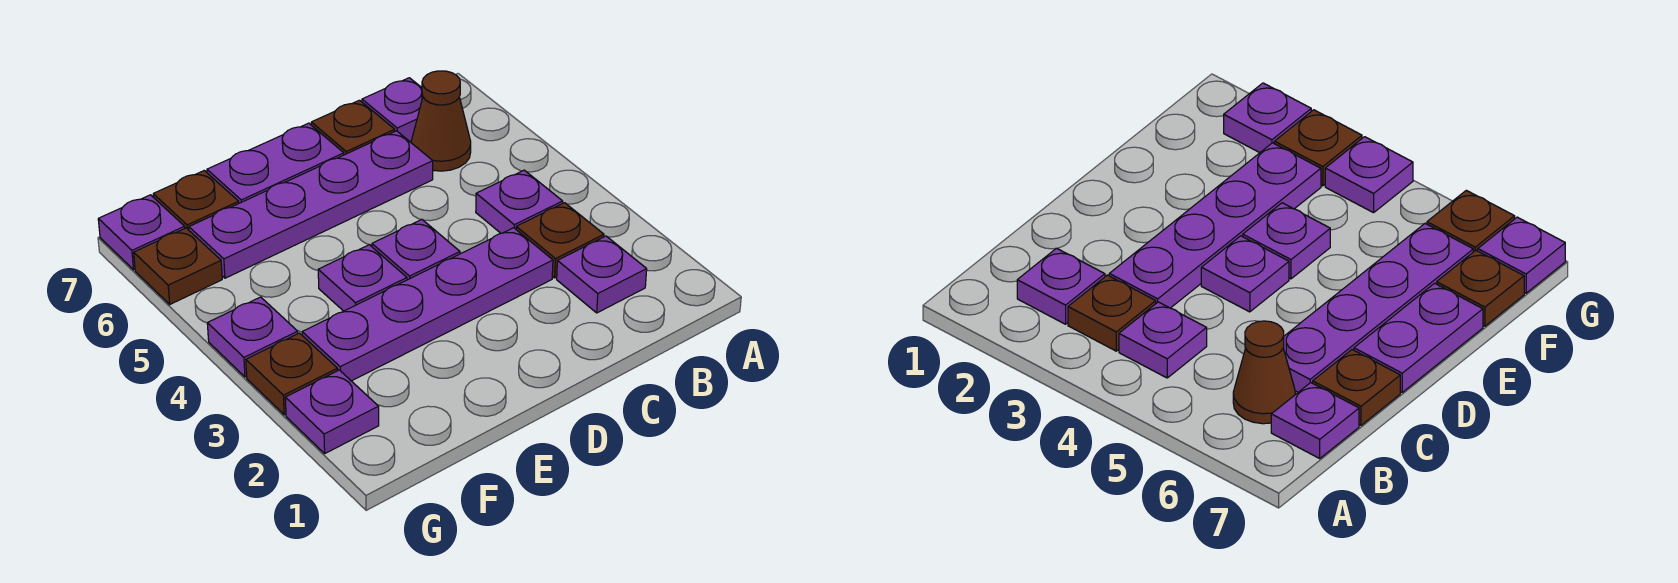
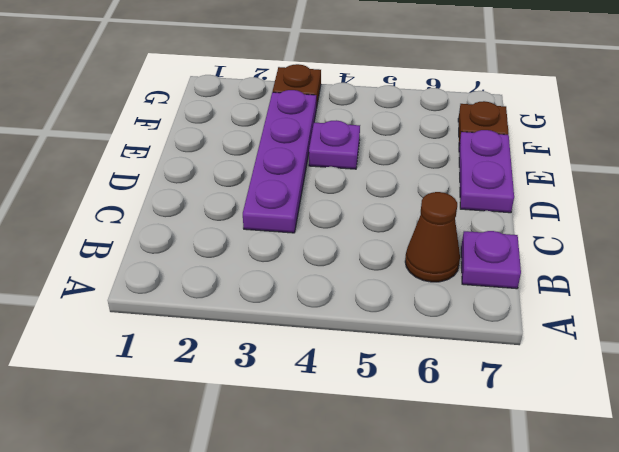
none -> purple plate B2 level 1
none -> brown plate B3 level 1
none -> purple plate B4 level 1

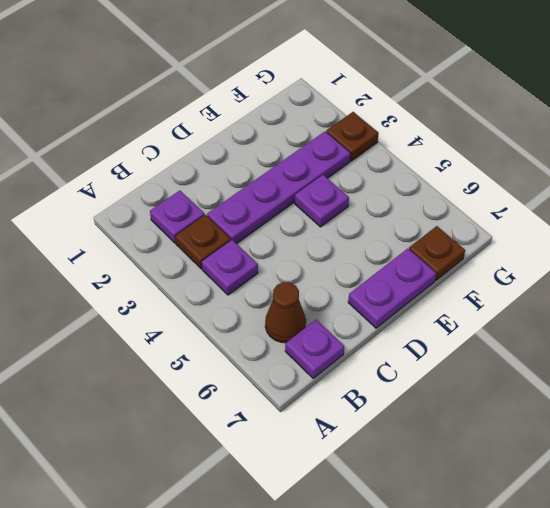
none -> purple plate C6:F6 level 1
none -> brown plate C7 level 1
none -> purple plate D4 level 1

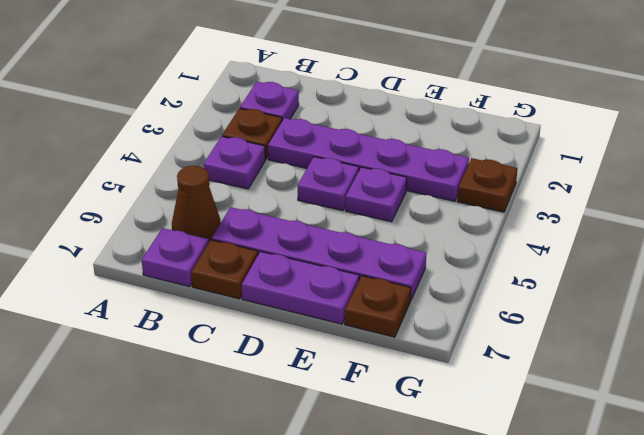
none -> purple plate G2 level 1
none -> purple plate G4 level 1
none -> brown plate G6 level 1

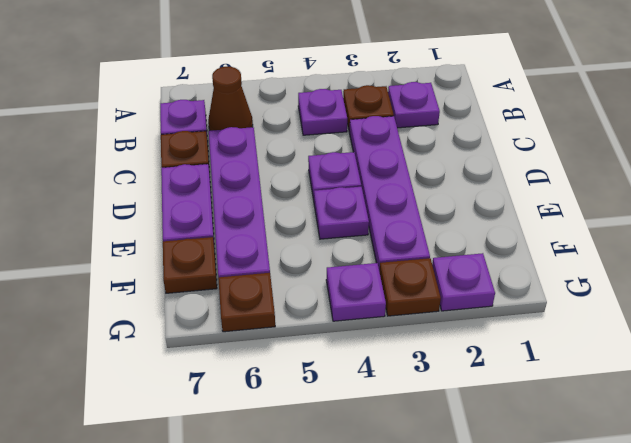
none -> purple plate G7 level 1

